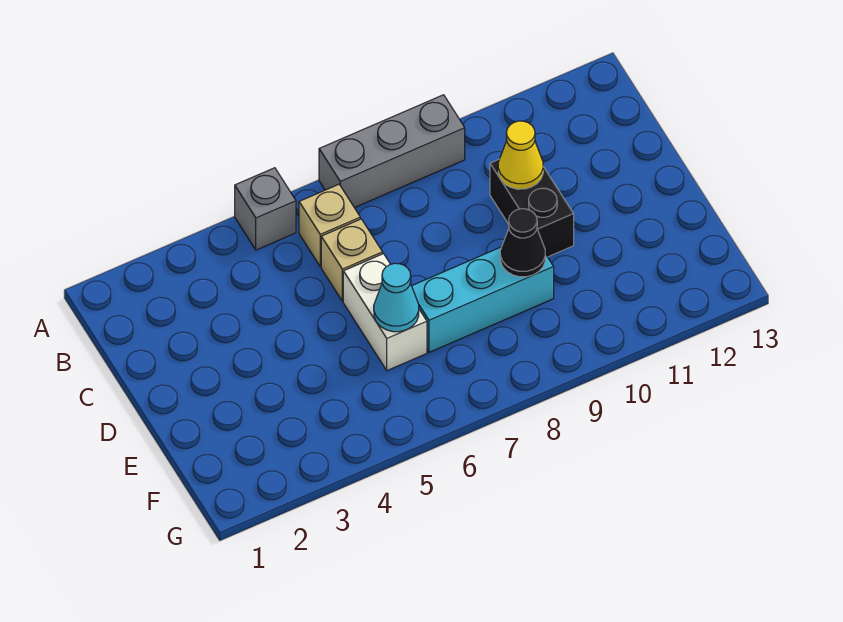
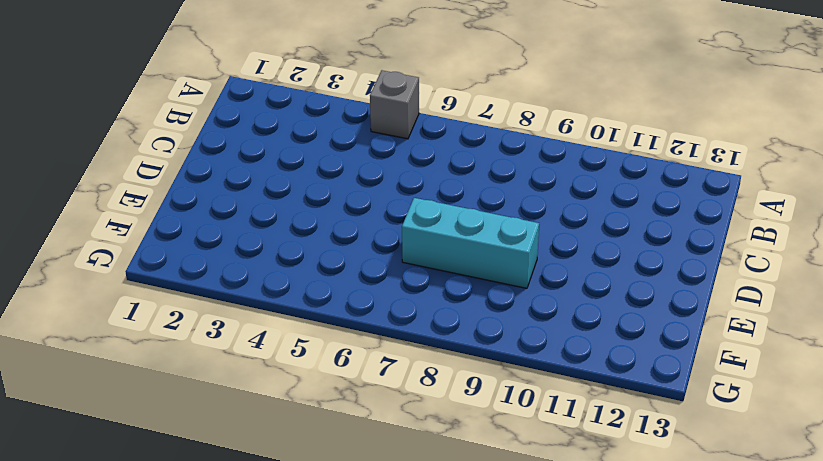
none -> grey brick A7:A9 level 1
none -> tan brick B6 level 1

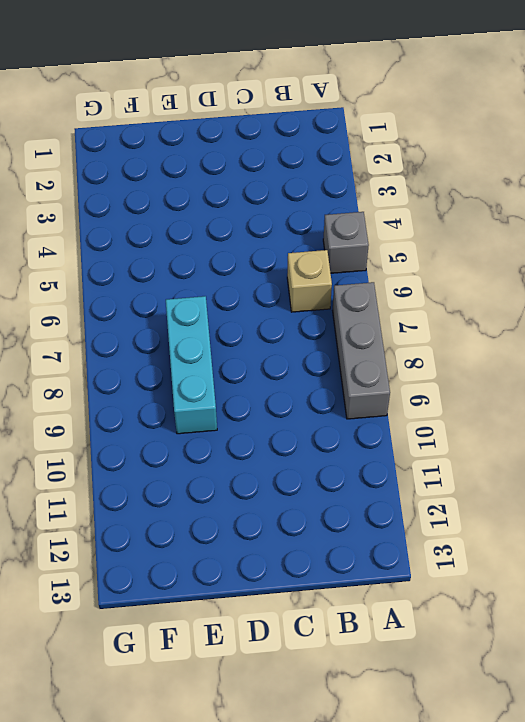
none -> tan brick C6 level 1
none -> black brick C10:D10 level 1

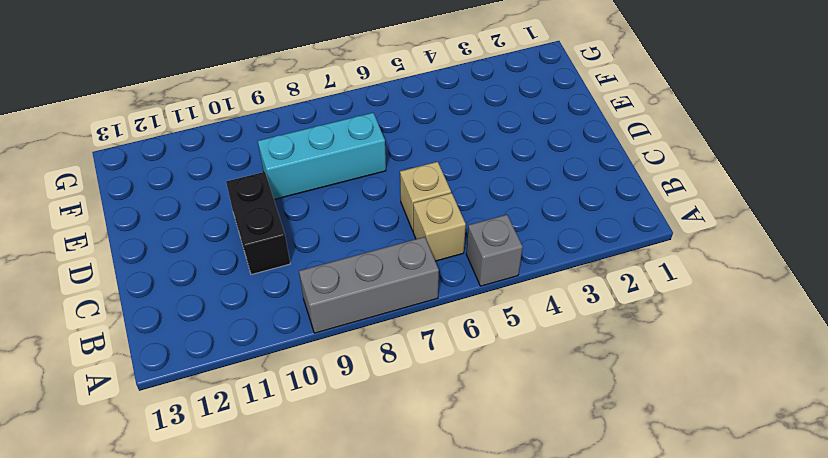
none -> white brick D6:E6 level 1
none -> yellow cone C10 level 2

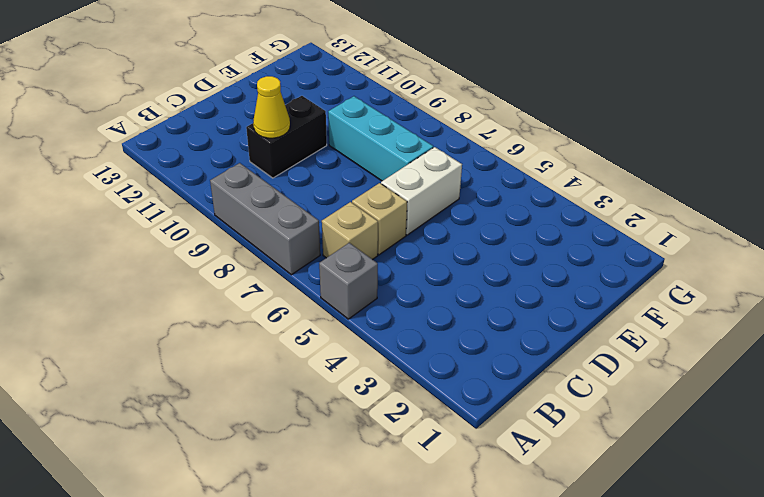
none -> cyan cone E6 level 2
none -> black cone E9 level 2

